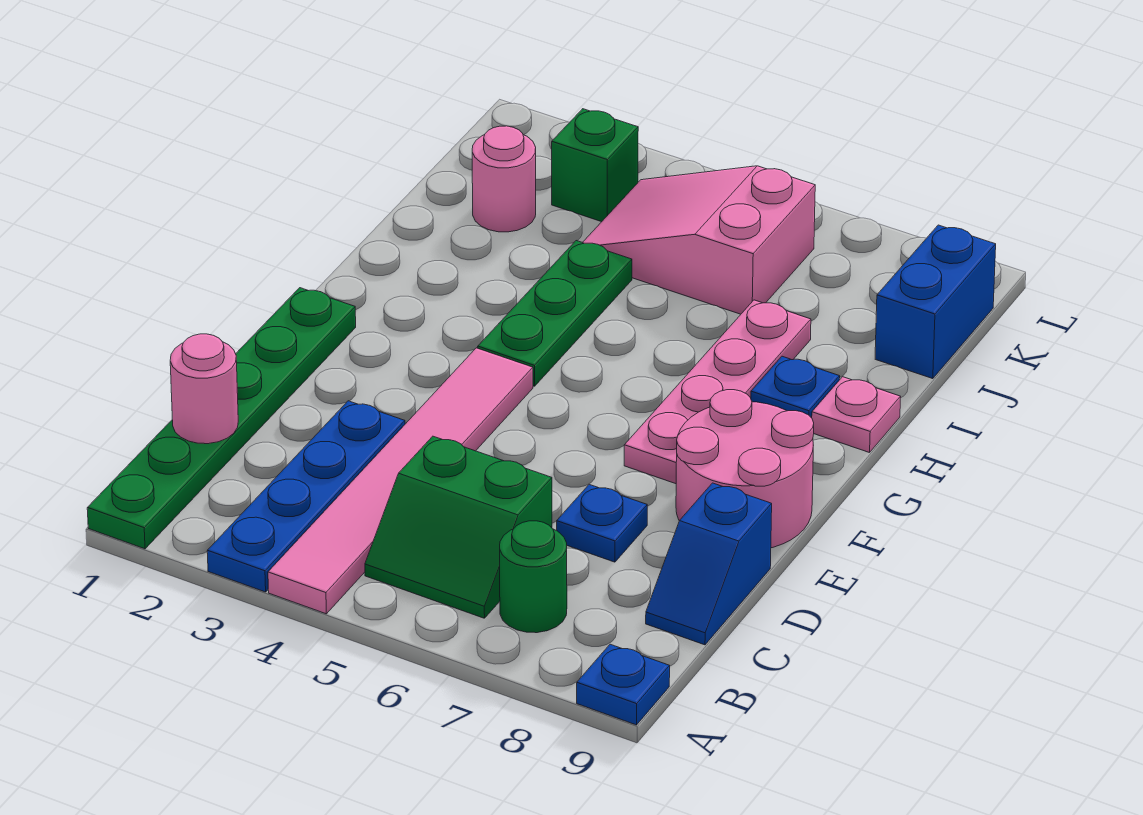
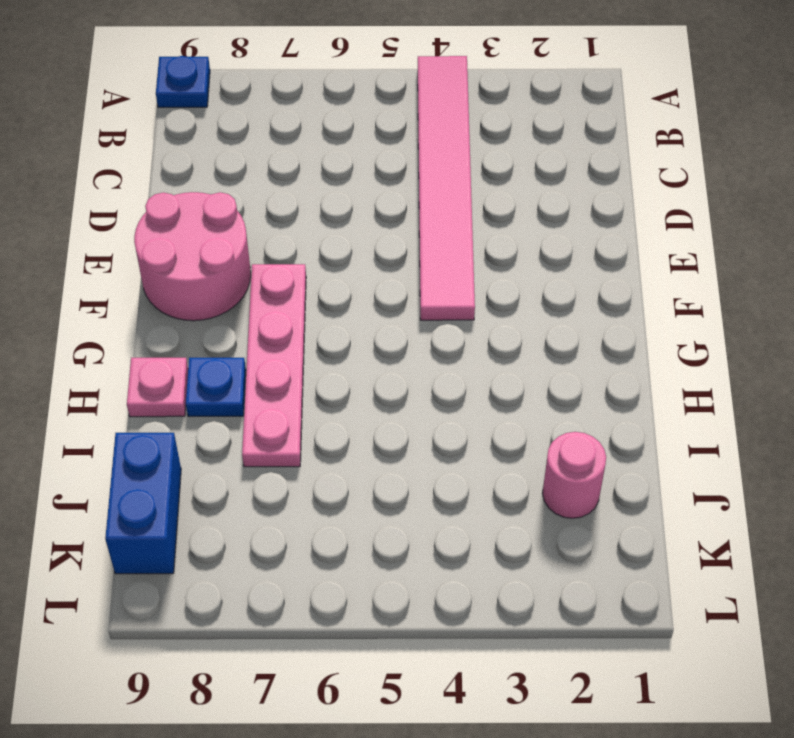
none -> green plate A1:F1 level 1
none -> blue plate A3:D3 level 1
none -> green slope B5:C6 level 1 top C

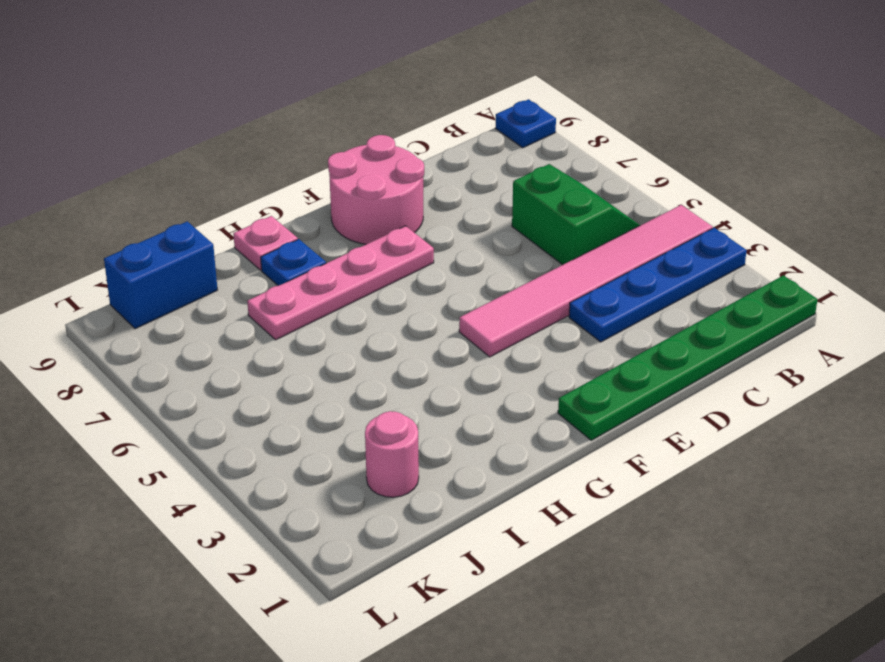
none -> green round brick B7 level 1
none -> blue slope C9:D9 level 1 top D
none -> blue plate D7 level 1

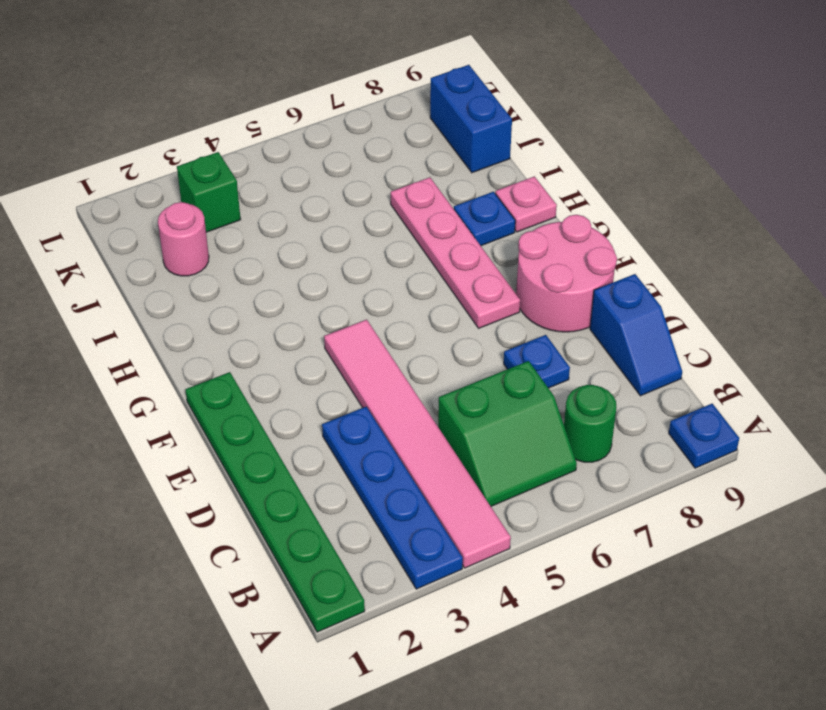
none -> green plate G4:I4 level 1
none -> pink slope J4:K6 level 1 top 6
none -> pink round brick C1 level 2

